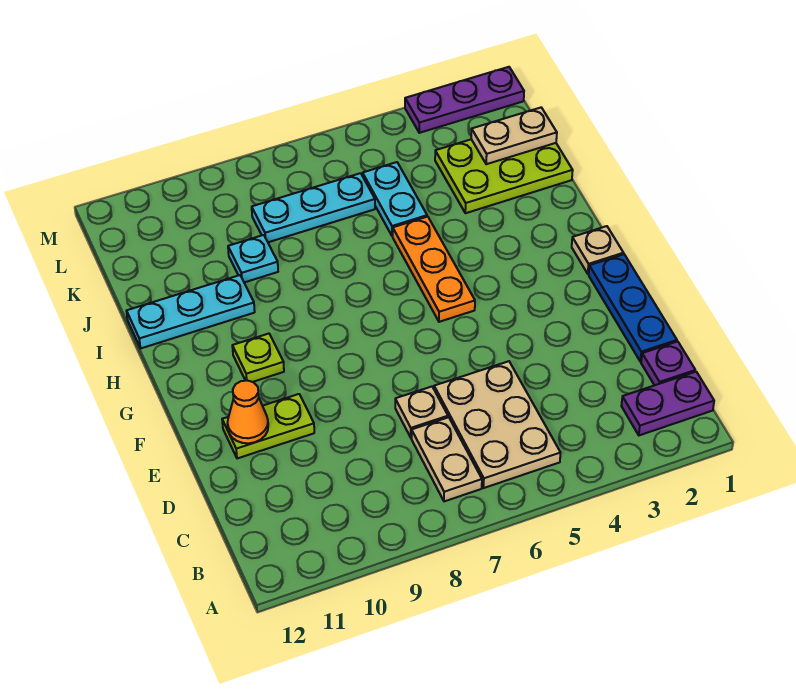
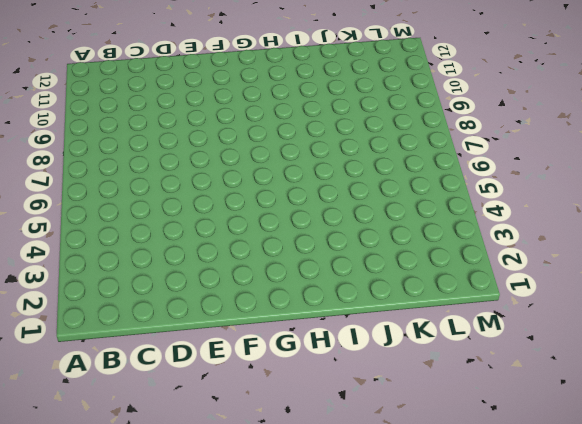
none -> purple plate B1:B2 level 1
none -> tan plate B5:D6 level 1
none -> tan plate B7:C7 level 1

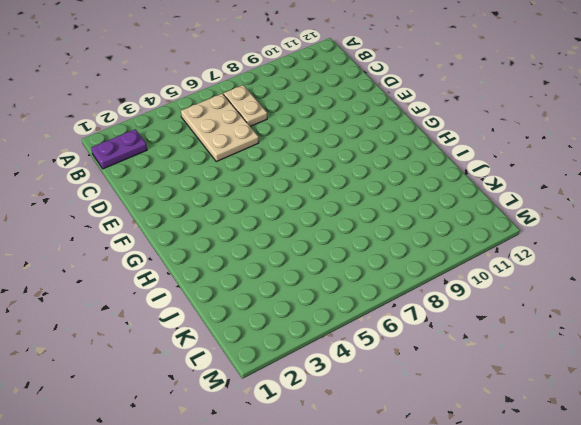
none -> purple plate C1 level 1
none -> blue plate D1:F1 level 1
none -> tan plate D7 level 1

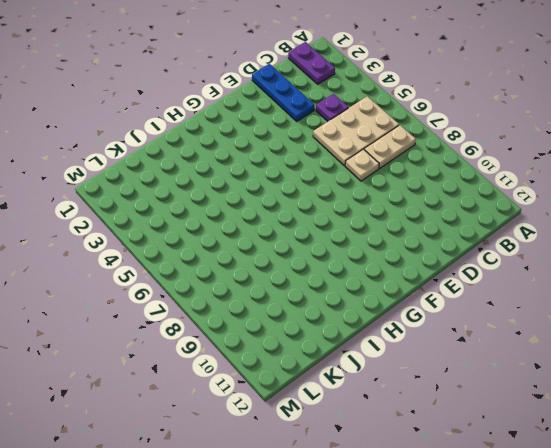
purple plate C4 level 1 -> purple plate C1 level 1
blue plate D1:D3 level 1 -> blue plate D1:F1 level 1
none -> lime plate E10:E11 level 1
none -> tan plate G1 level 1
none -> orange plate G5:I5 level 1

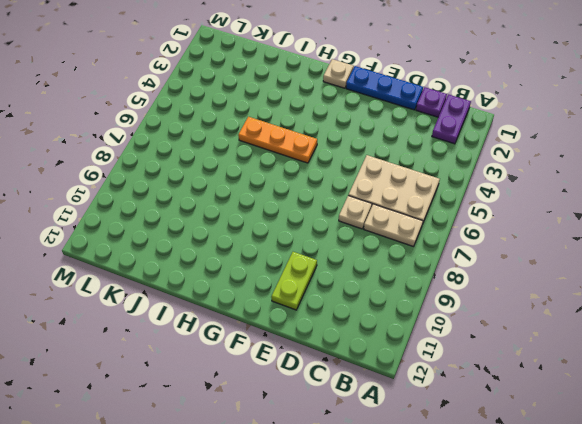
none -> lime plate G10 level 1
none -> cyan plate I10:I12 level 1
none -> lime plate J1:K3 level 1

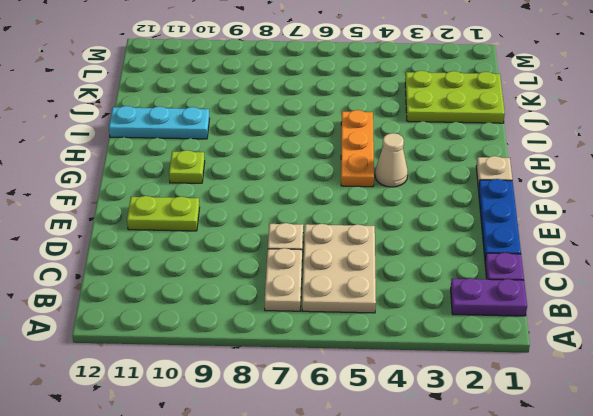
tan cone G4 level 1 -> none
none -> cyan plate J5:K5 level 1
none -> cyan plate J9 level 1
none -> cyan plate K6:K8 level 1

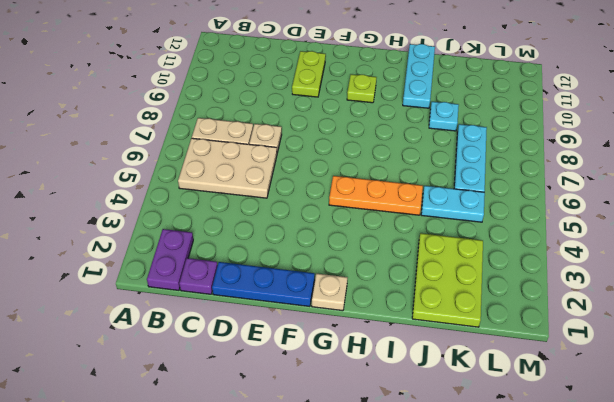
none -> purple plate M1:M3 level 1
none -> orange cone E11 level 2
none -> tan plate K1:K2 level 2

